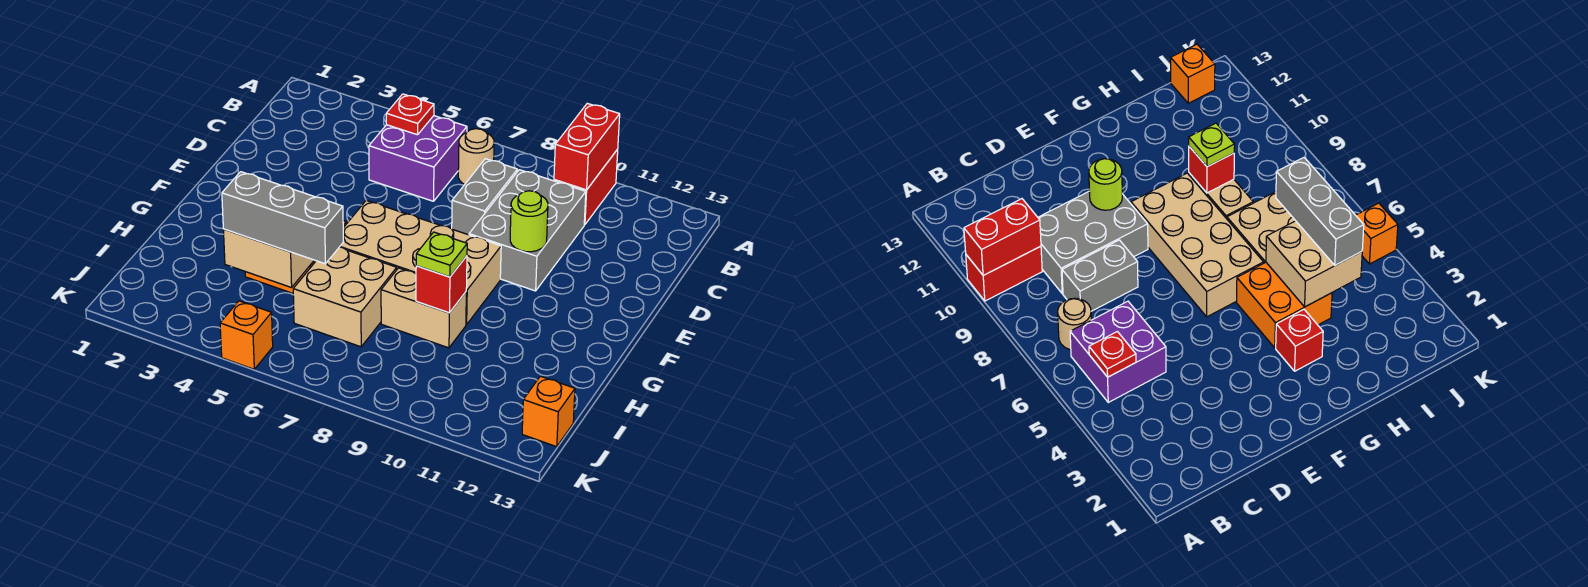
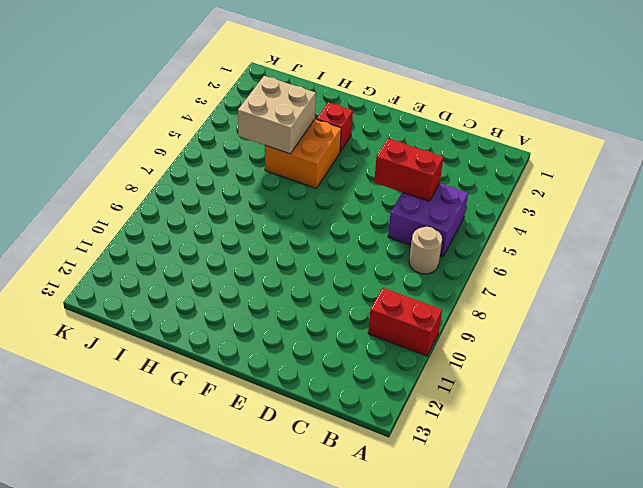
red brick C5:D5 level 2 -> red brick A10:B10 level 2
none -> grey brick C8:D8 level 1
none -> grey brick C9:E10 level 1
none -> tan brick F6:G9 level 1

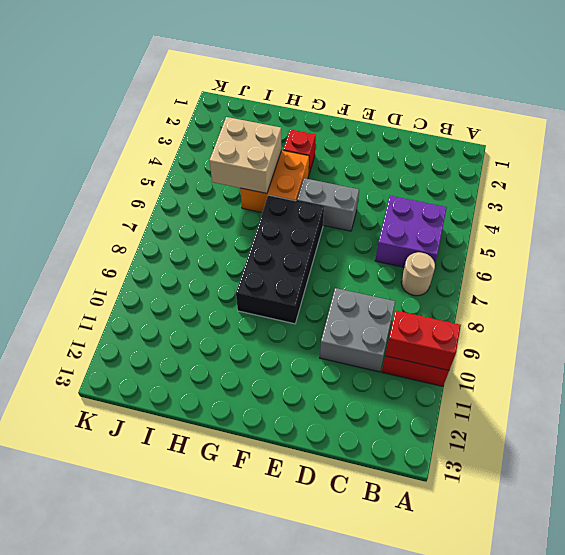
grey brick C9:D10 level 1 -> grey brick C9:E10 level 1
grey brick E5:F5 level 1 -> grey brick C8:D8 level 1
black brick F6:G9 level 1 -> tan brick F6:G9 level 1
none -> tan brick H6:I7 level 1
none -> tan brick H8:H9 level 1
none -> orange brick J13 level 1

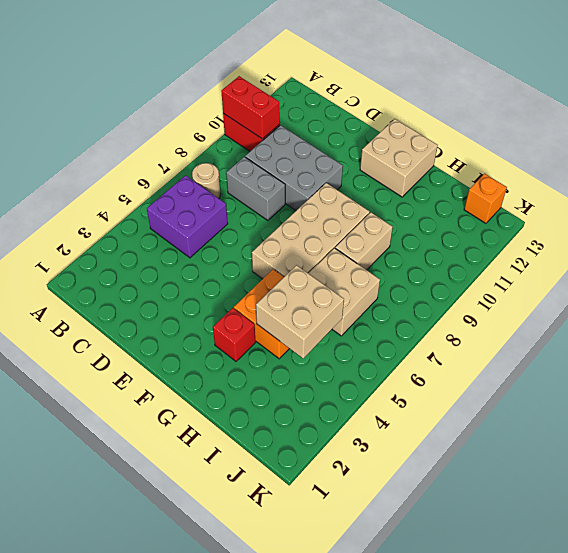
tan brick F12:G13 level 1 -> none
none -> orange brick K5 level 1
none -> red plate B5 level 2
none -> lime round brick E10 level 2

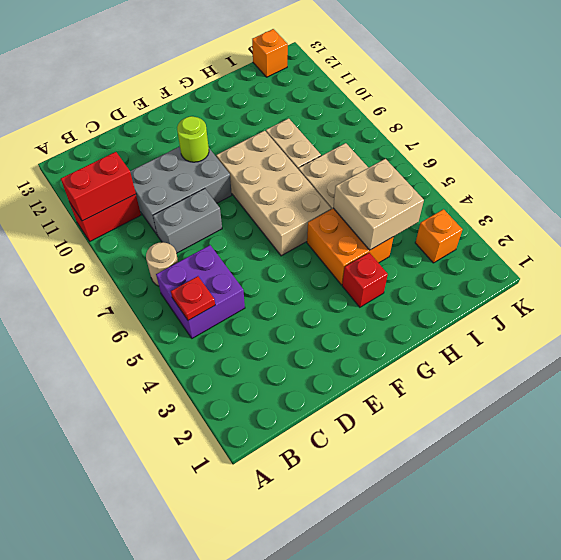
orange brick J3 level 1 -> orange brick K5 level 1
none -> red brick H9 level 2
none -> lime plate H9 level 3
none -> grey brick I4:I6 level 3

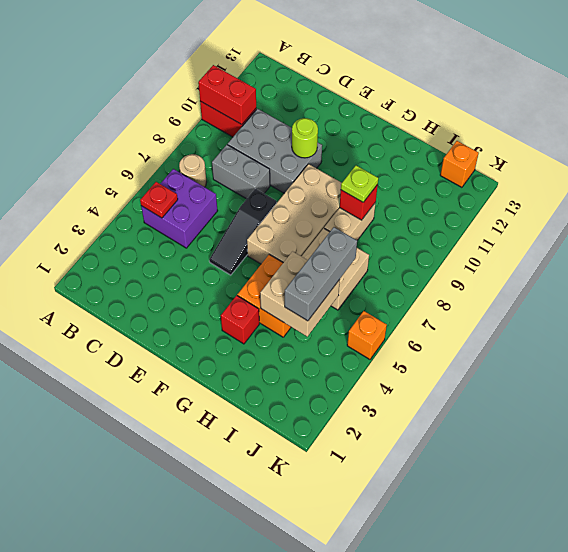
black slope E5:E7 level 1 top 7 -> none

